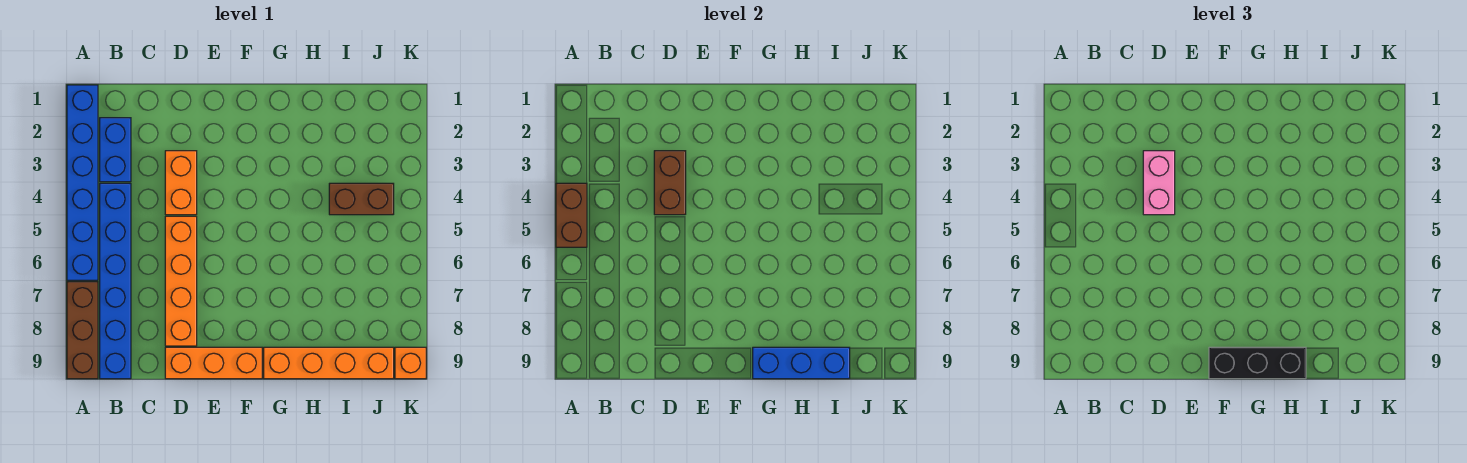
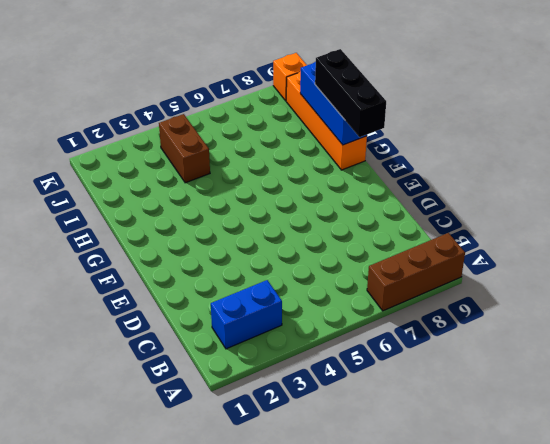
none -> blue brick A1:A6 level 1
none -> blue brick B4:B9 level 1
none -> orange brick D3:D4 level 1

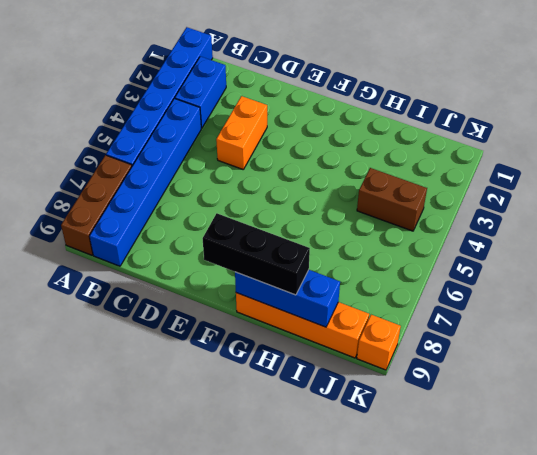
none -> orange brick D5:D8 level 1
none -> orange brick D9:F9 level 1
none -> brown brick A4:A5 level 2

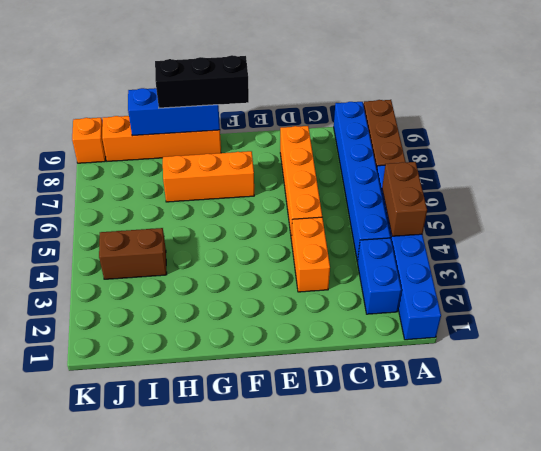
orange brick F7:H7 level 1 -> orange brick D9:F9 level 1
none -> brown brick D3:D4 level 2
none -> pink brick D3:D4 level 3

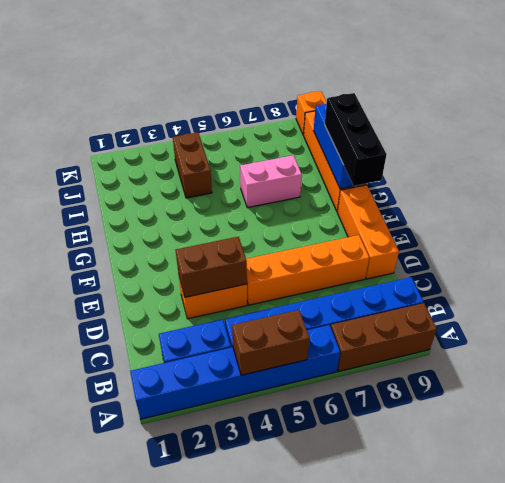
pink brick H6:H7 level 1 -> pink brick D3:D4 level 3

